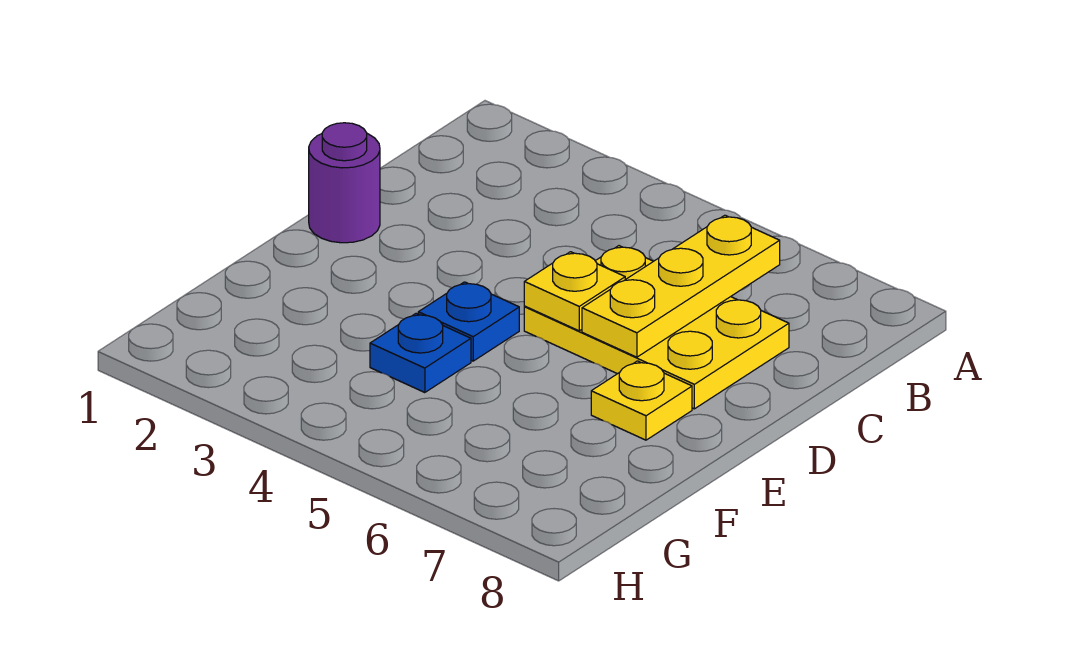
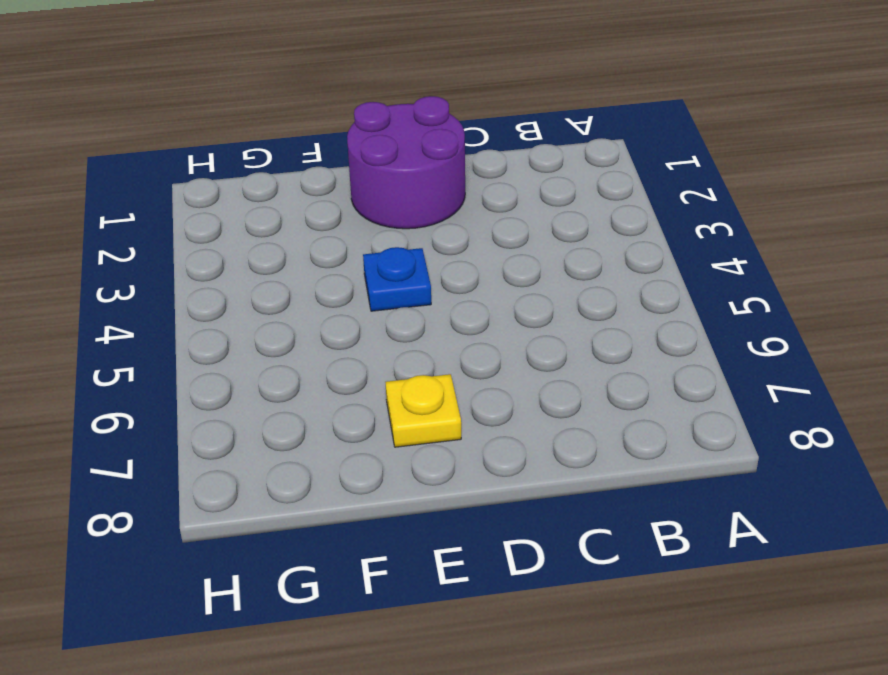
purple round brick D1:E2 level 1 -> purple round brick D1 level 1
none -> yellow plate C5:D7 level 1
none -> blue plate F4 level 1

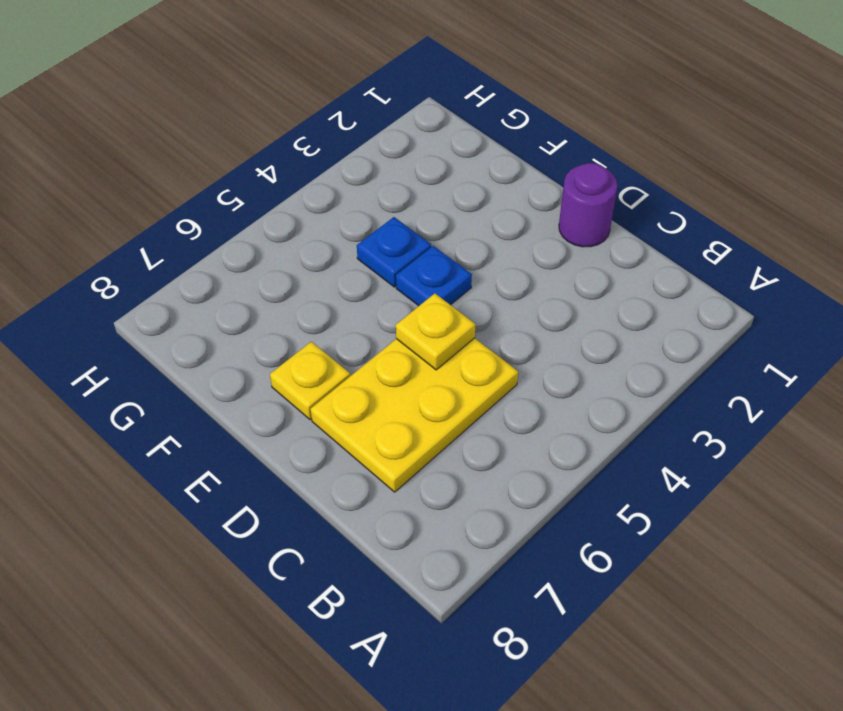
none -> yellow plate B6:D6 level 2

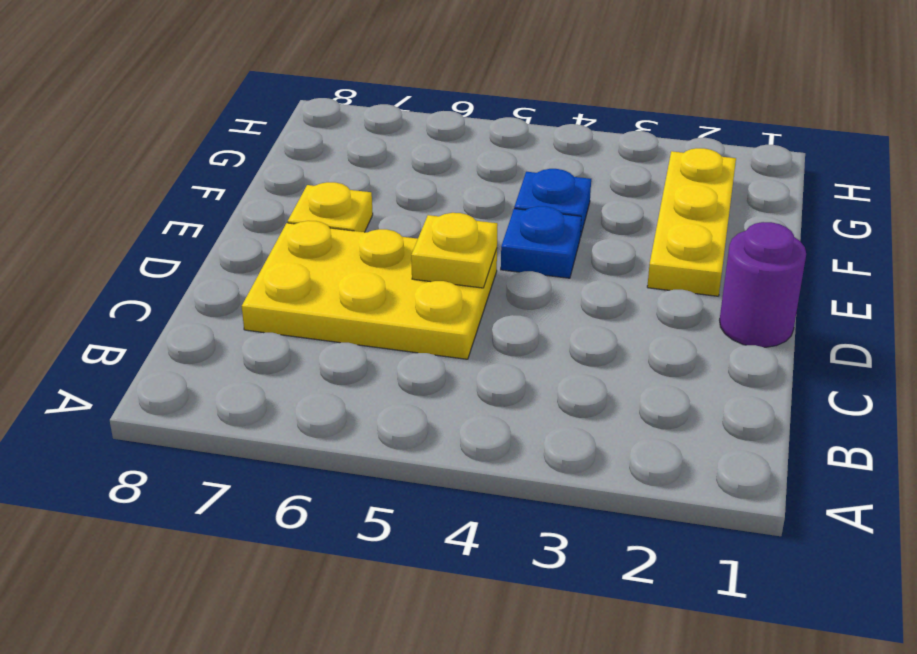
yellow plate E2:G2 level 1 -> yellow plate B6:D6 level 2

